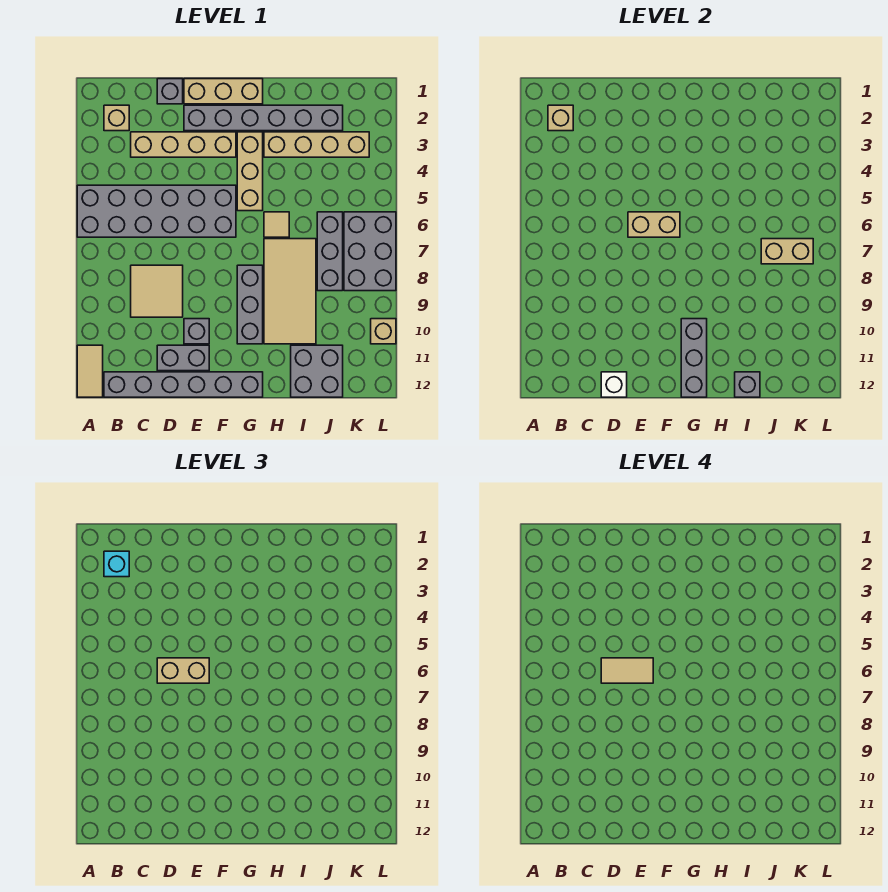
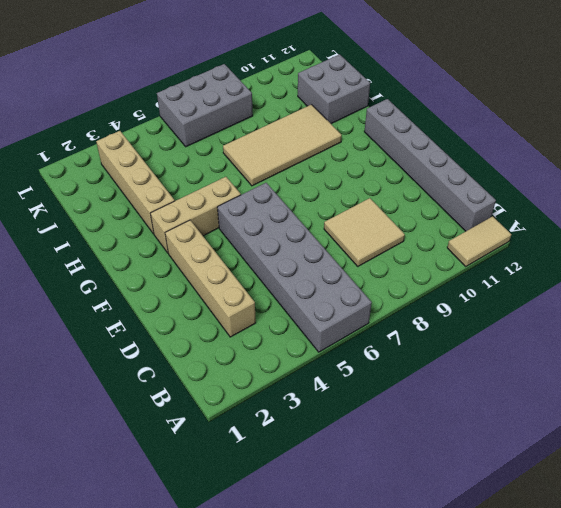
none -> tan brick B2 level 1
none -> grey brick D1 level 1
none -> grey brick D11:E11 level 1

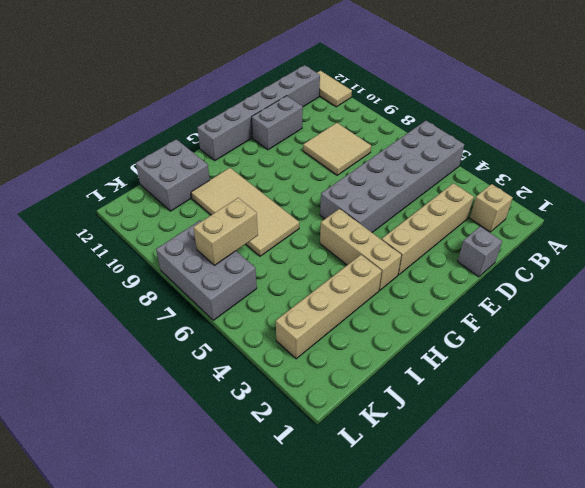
none -> tan brick E1:G1 level 1
none -> grey brick E2:J2 level 1
none -> grey brick E10 level 1

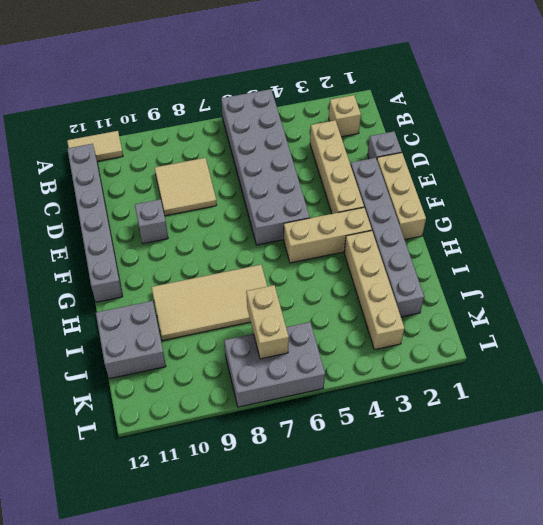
none -> grey brick D11:E11 level 1
none -> grey brick G8:G10 level 1
none -> tan tile H6 level 1

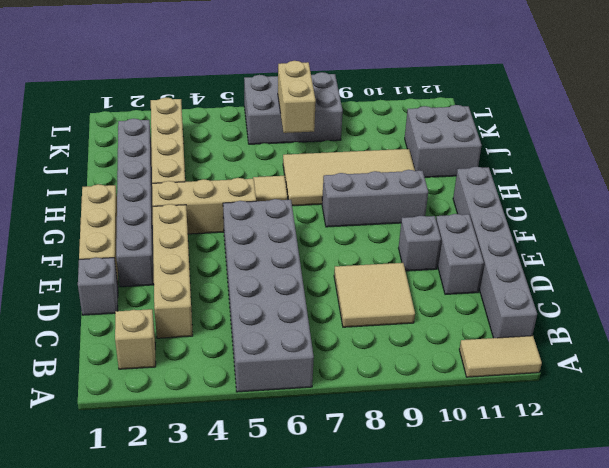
none -> grey brick J6:J8 level 1
none -> tan brick L10 level 1
none -> tan brick B2 level 2

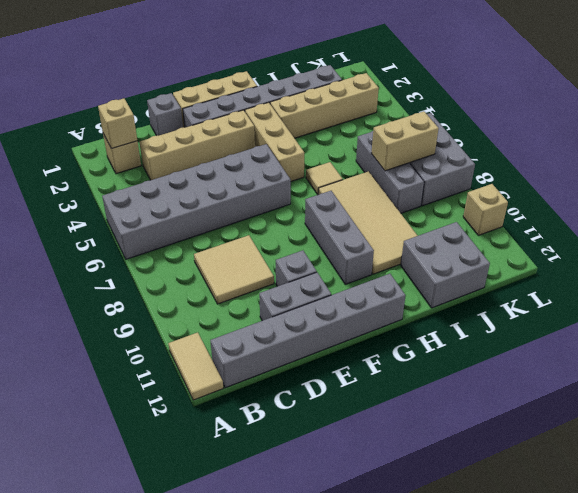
none -> white brick D12 level 2
none -> tan brick E6:F6 level 2
none -> grey brick G10:G12 level 2

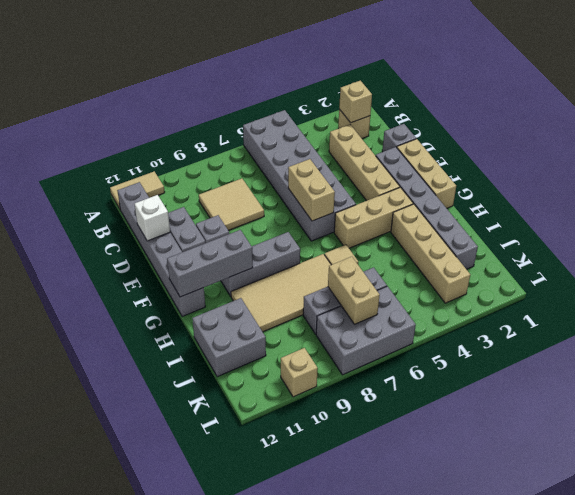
none -> grey brick I12 level 2
none -> cyan brick B2 level 3
none -> tan brick D6:E6 level 3

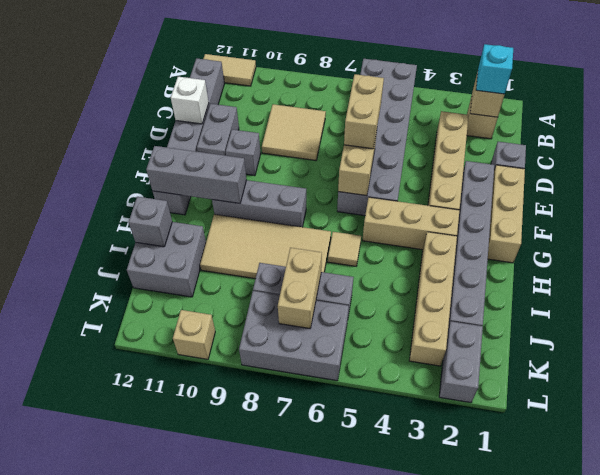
grey brick K2:L2 level 1 -> none
none -> tan tile D6:E6 level 4

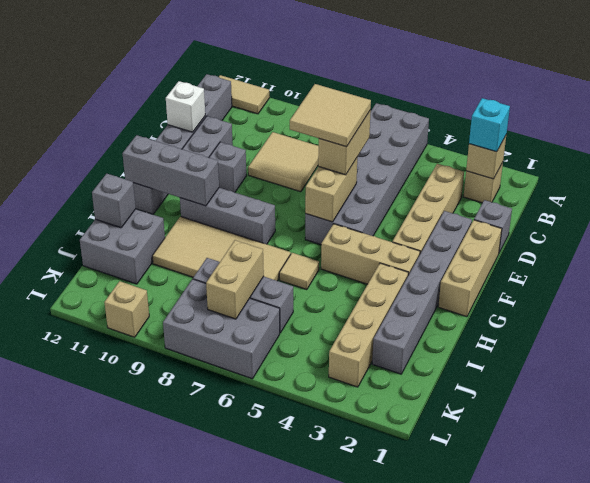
tan tile D6:E7 level 4 -> tan tile D6:E6 level 4

